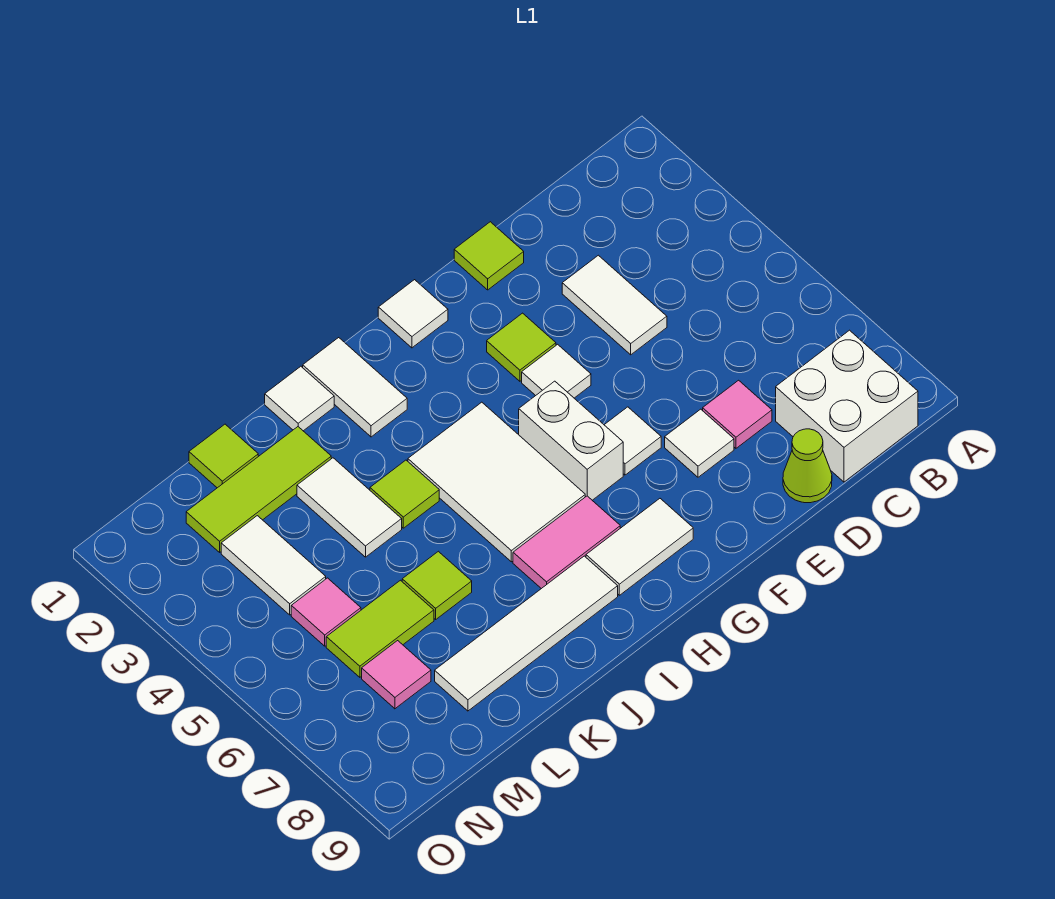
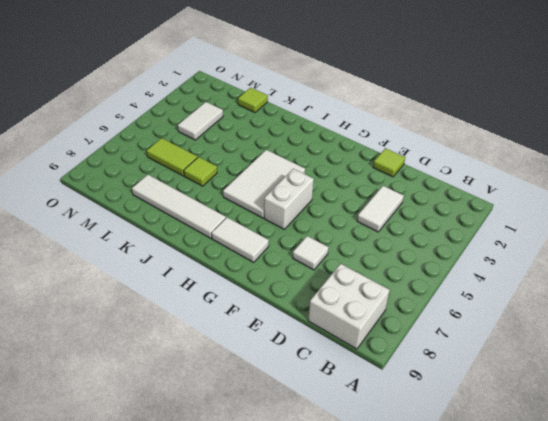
none -> pink tile D7 level 1
none -> lime cone D9 level 1
none -> lime tile F3 level 1

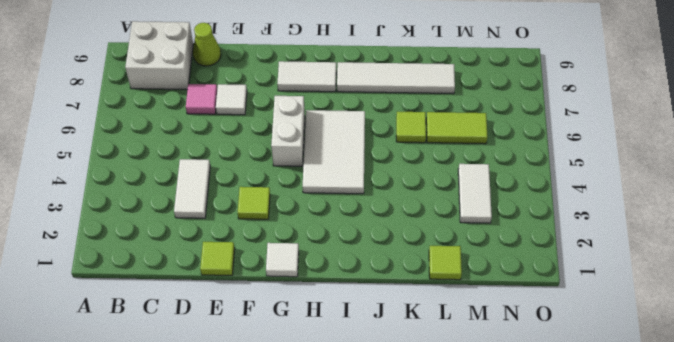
none -> white tile F4 level 1
none -> white tile F6 level 1
none -> pink tile H7:I7 level 1

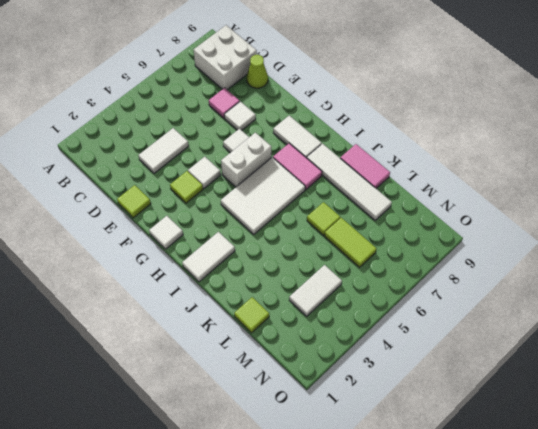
pink tile J9:K9 level 1 -> none
none -> white tile J1 level 1
none -> lime tile J4 level 1
none -> lime tile K2:M2 level 1

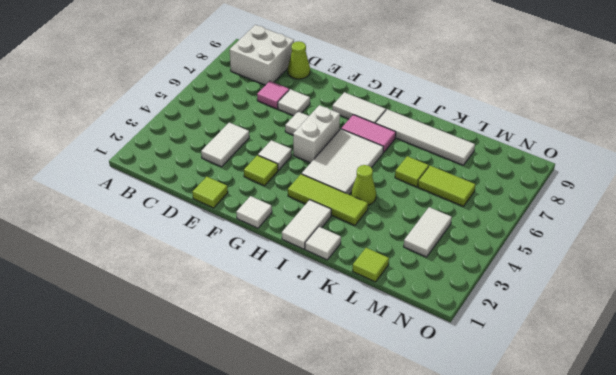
lime tile H3:J3 level 1 -> lime tile K2:M2 level 1
lime cone J4 level 1 -> lime tile J4 level 1
none -> white tile K3:K4 level 1
none -> pink tile M5 level 1
none -> pink tile M7 level 1

